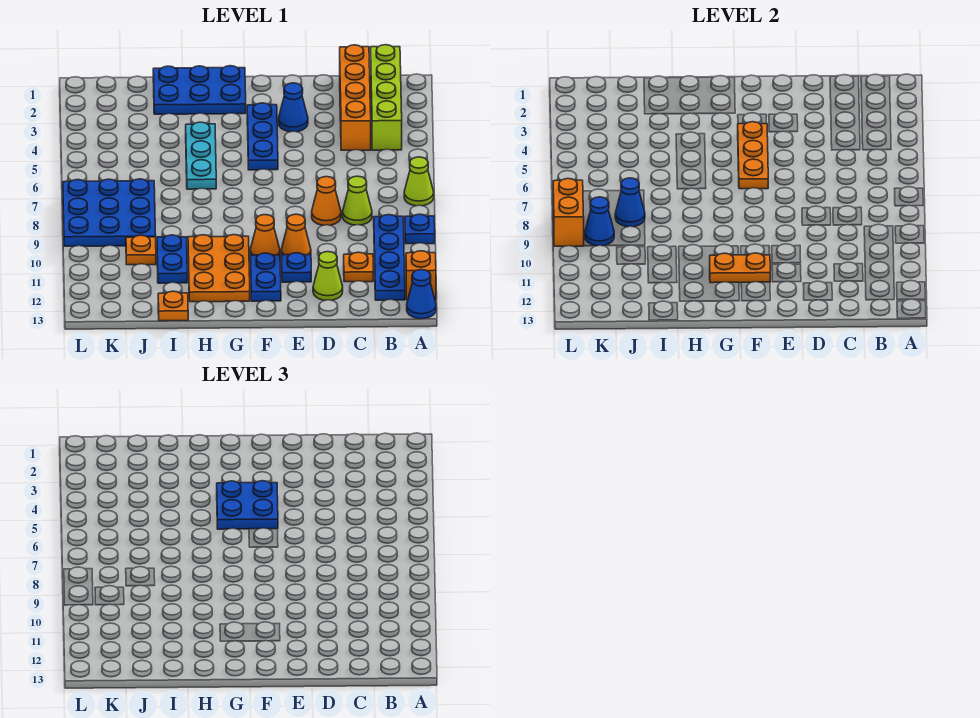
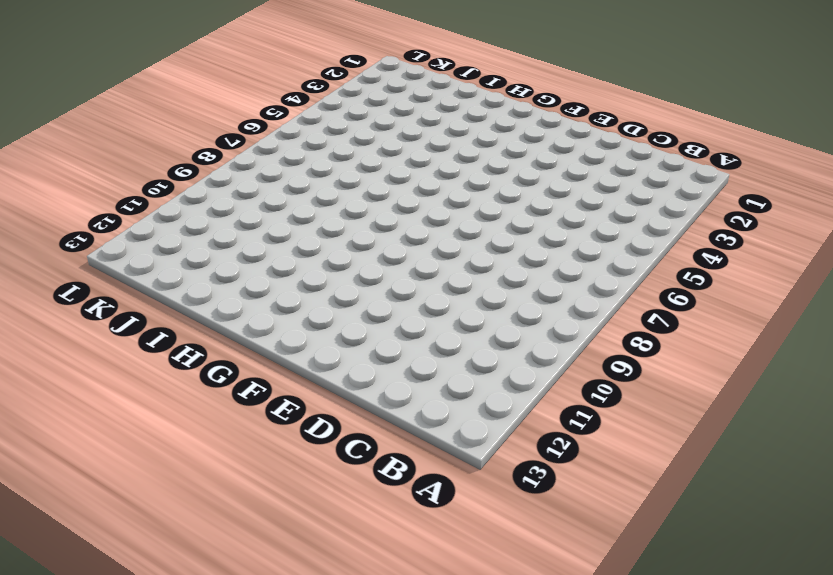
none -> lime cone A7 level 1
none -> blue plate A9 level 1
none -> orange brick A12 level 1
none -> blue cone A13 level 1

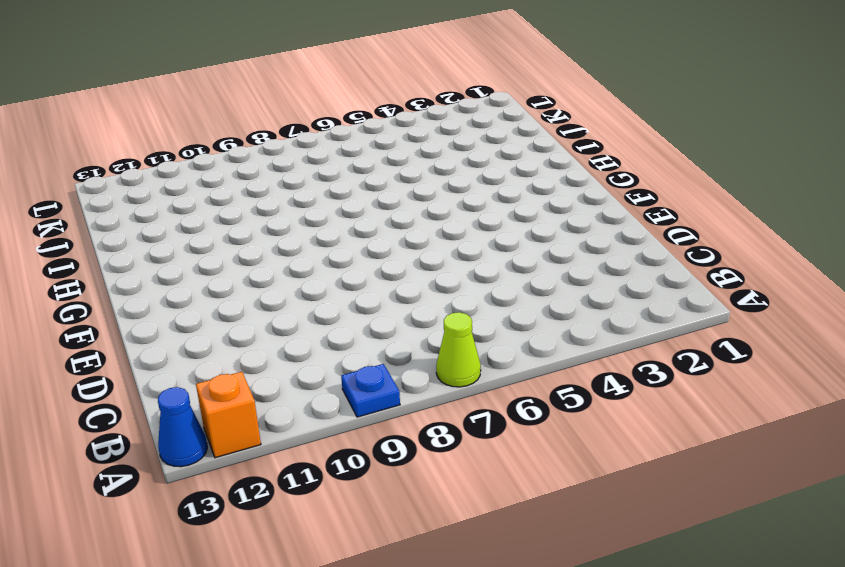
none -> lime brick B1:B4 level 1
none -> blue plate B9:B12 level 1
none -> orange brick C1:C4 level 1
none -> lime cone C8 level 1

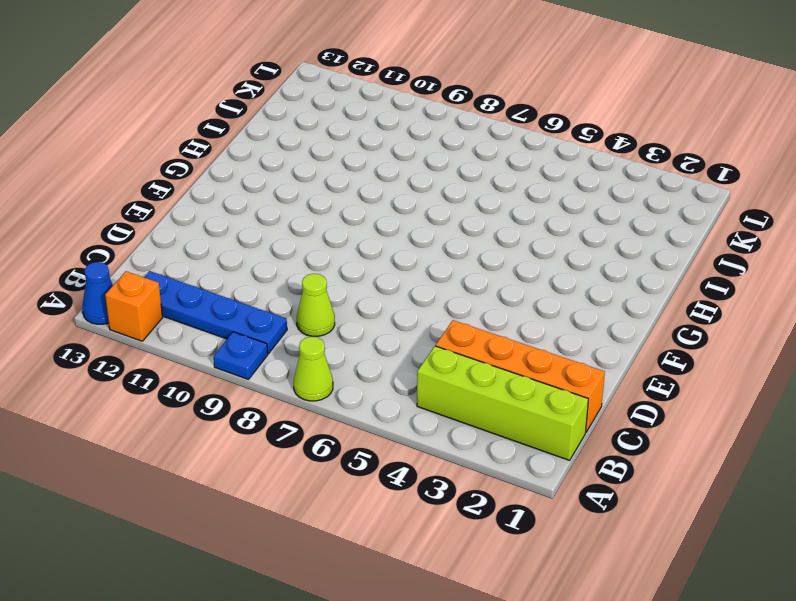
none -> orange plate C11 level 1
none -> orange cone D8 level 1
none -> lime cone D12 level 1
none -> blue cone E3 level 1

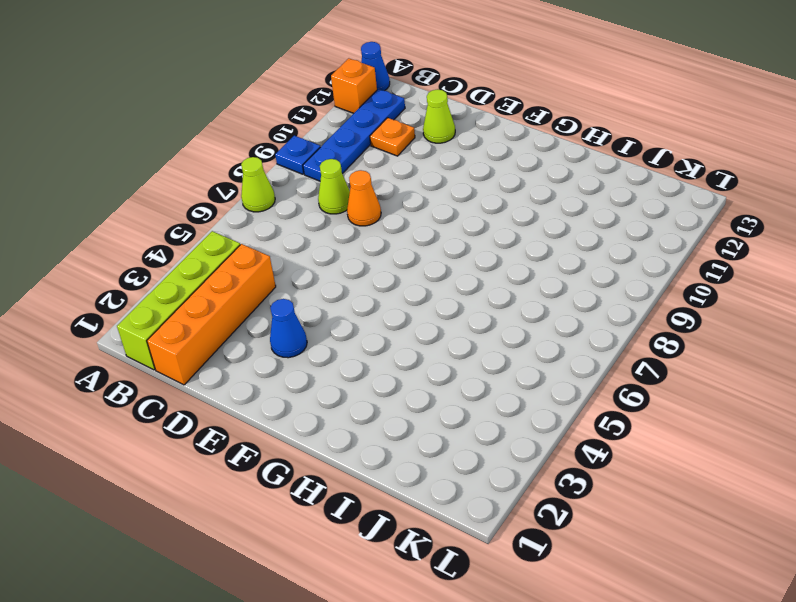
none -> orange cone E10 level 1
none -> blue plate E11 level 1
none -> blue plate F3:F5 level 1
none -> orange cone F10 level 1

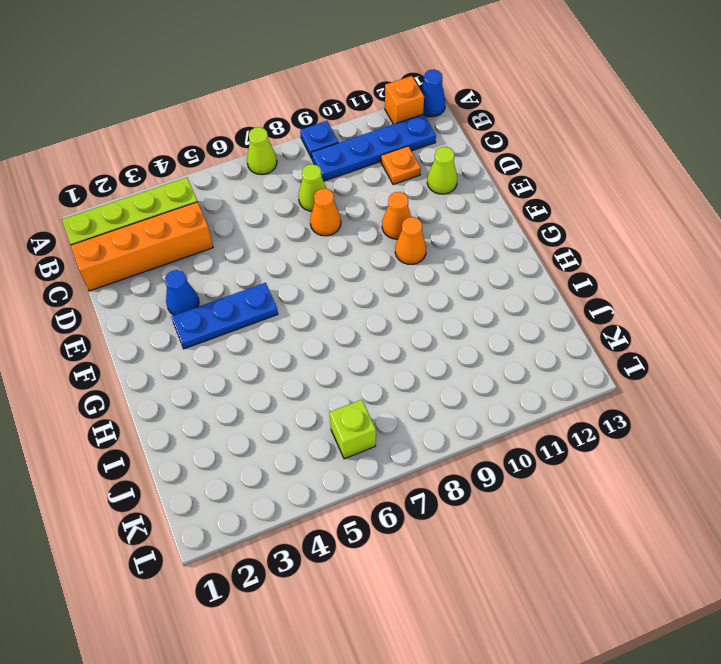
lime brick K6 level 1 -> none
none -> blue plate E11 level 1
none -> blue plate F11:F12 level 1
none -> blue plate G1:I2 level 1
none -> orange plate G10:H12 level 1

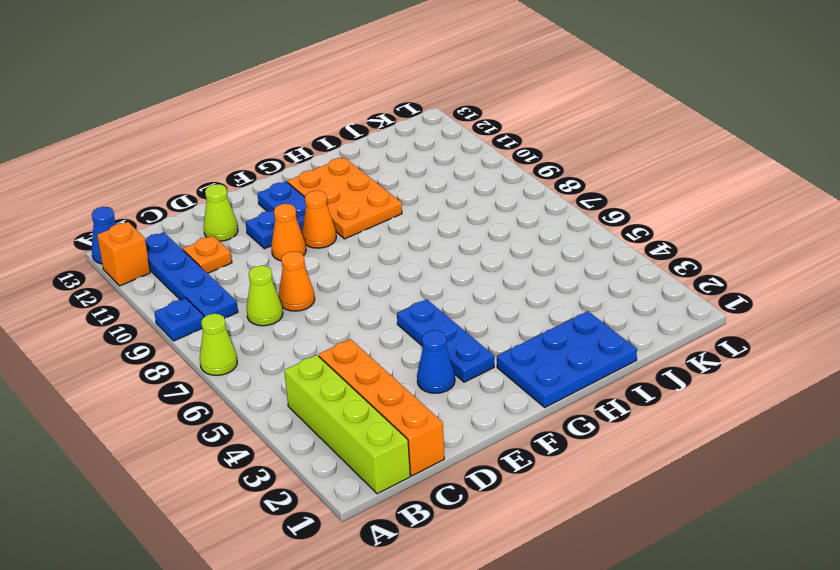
none -> cyan plate H4:H6 level 1
none -> blue plate I10:I11 level 1
none -> orange plate I13 level 1
none -> blue plate J7:L9 level 1

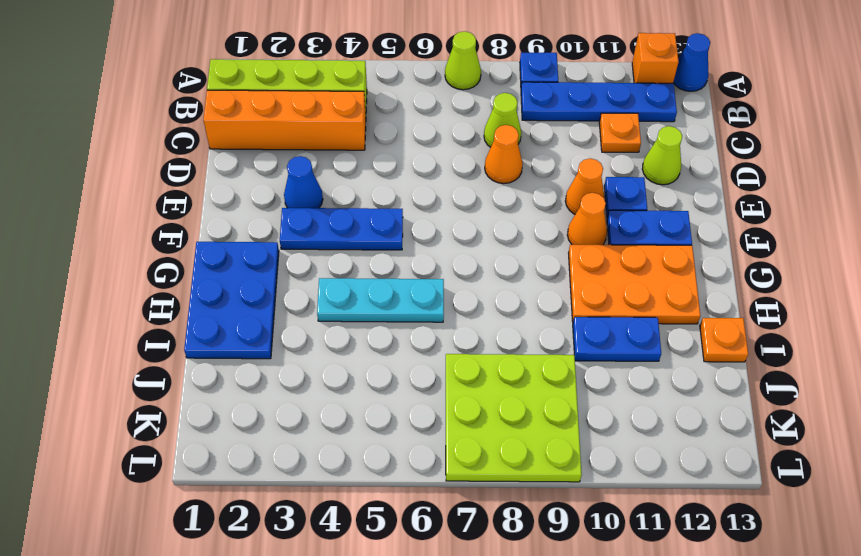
lime plate J7:L9 level 1 -> blue plate J7:L9 level 1
none -> orange plate J10 level 1
none -> orange plate F4:F6 level 2
none -> orange plate F11:G11 level 2
none -> blue cone J8 level 2

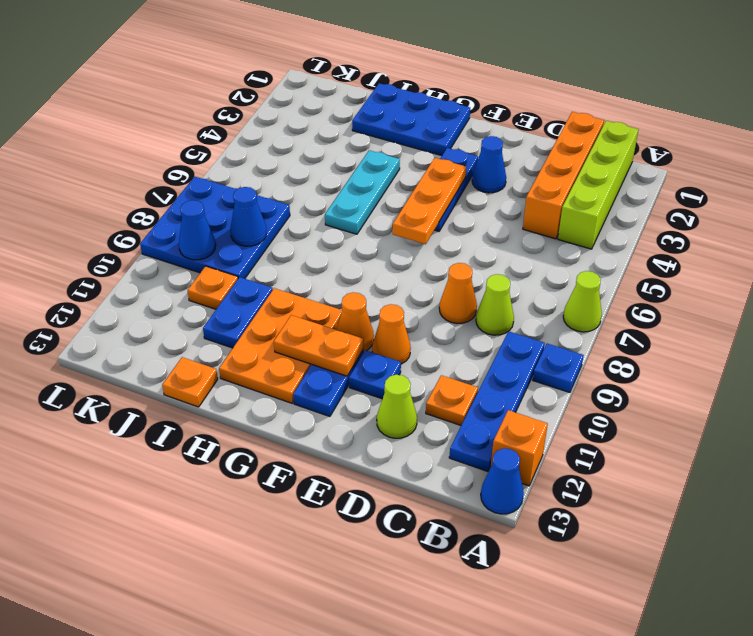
none -> orange brick L8:L9 level 2
none -> blue plate F4:G5 level 3

